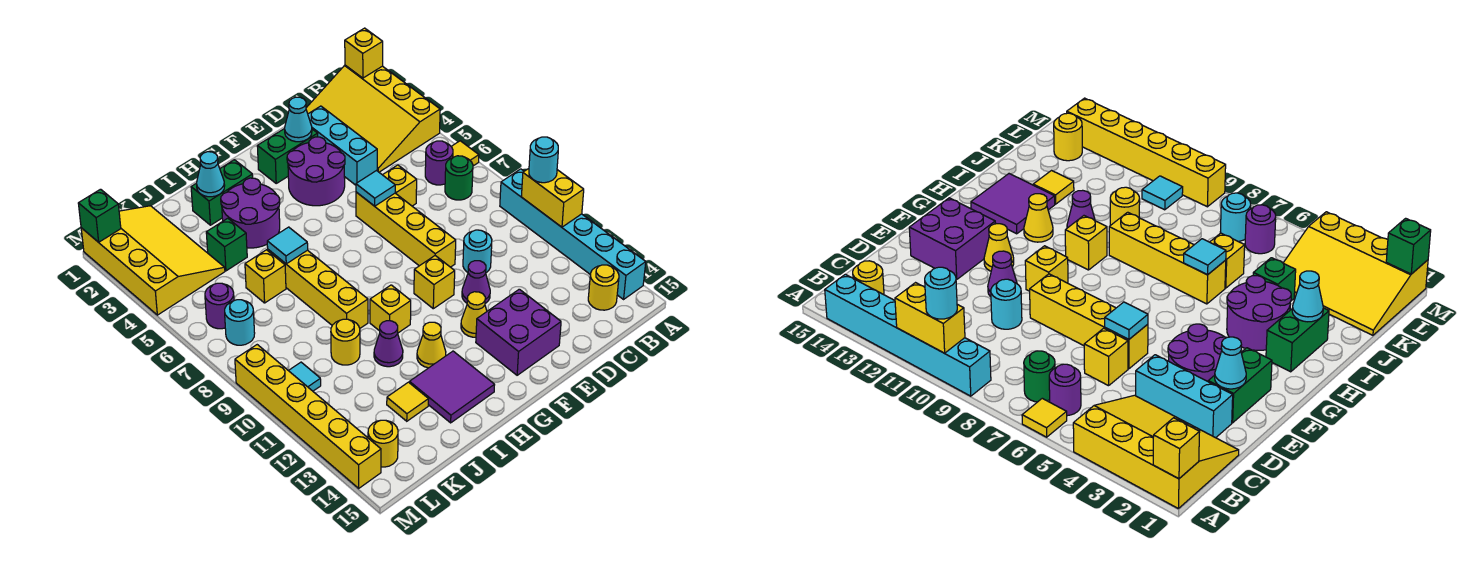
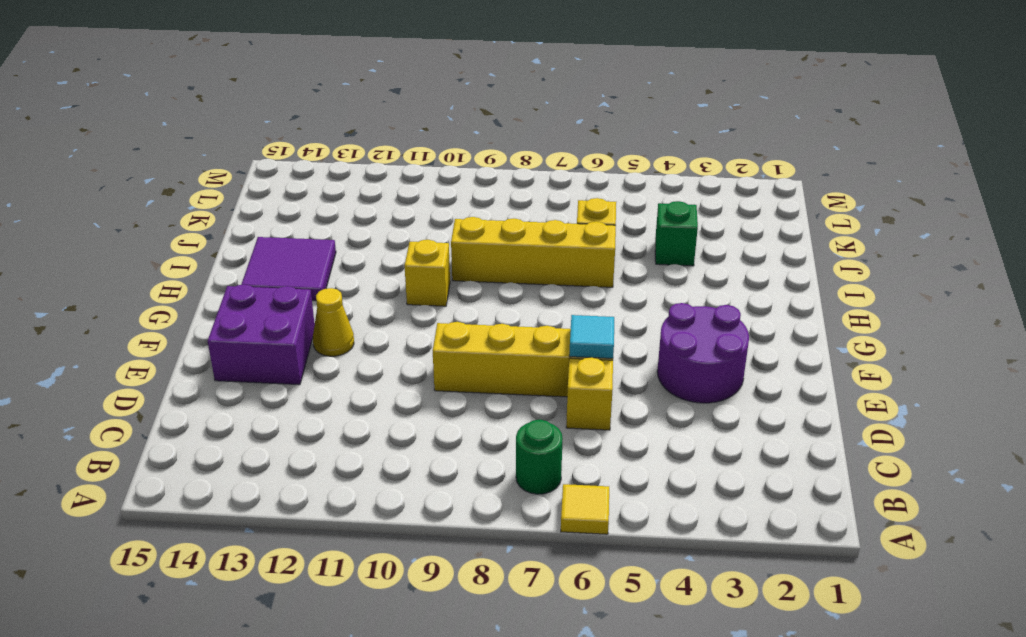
none -> yellow slope A1:C4 level 1 top A
none -> cyan brick A9:A14 level 1
none -> purple round brick B6 level 1
none -> yellow round brick B14 level 1

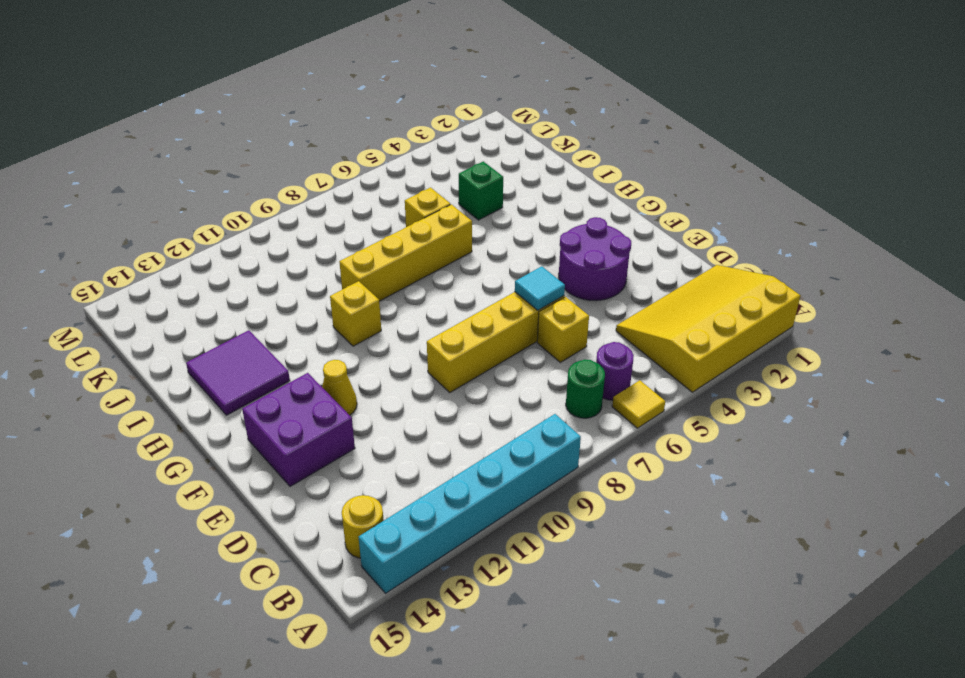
none -> cyan brick D2:D4 level 1
none -> cyan round brick D10 level 1
none -> green brick E2:F2 level 1
none -> purple cone E11 level 1

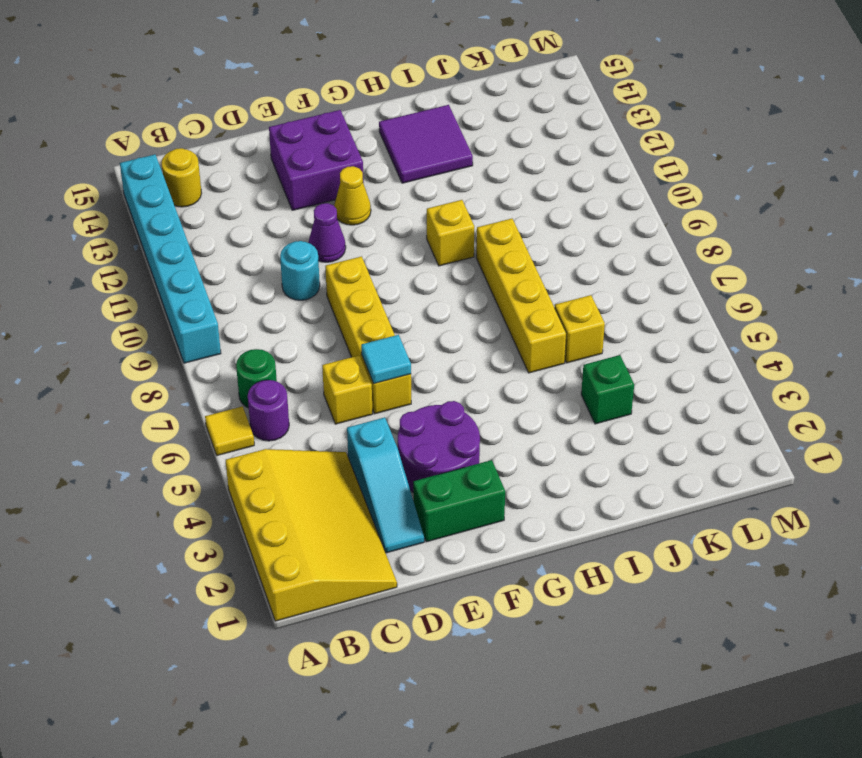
cyan slope D2:D4 level 1 top 4 -> cyan brick D2:D4 level 1
none -> yellow brick F10 level 1
none -> green brick H2:I2 level 1
none -> purple round brick H3:I4 level 1
none -> yellow cone H12 level 1

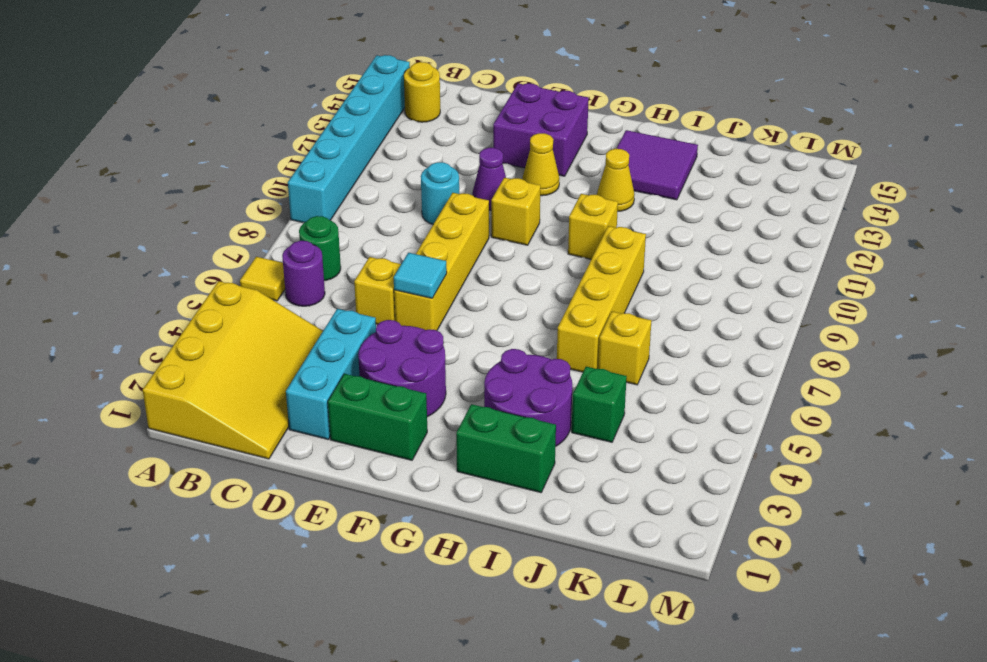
none -> purple cone I11 level 1
none -> yellow round brick J10 level 1
none -> yellow tile J13 level 1
none -> yellow slope K1:M4 level 1 top M

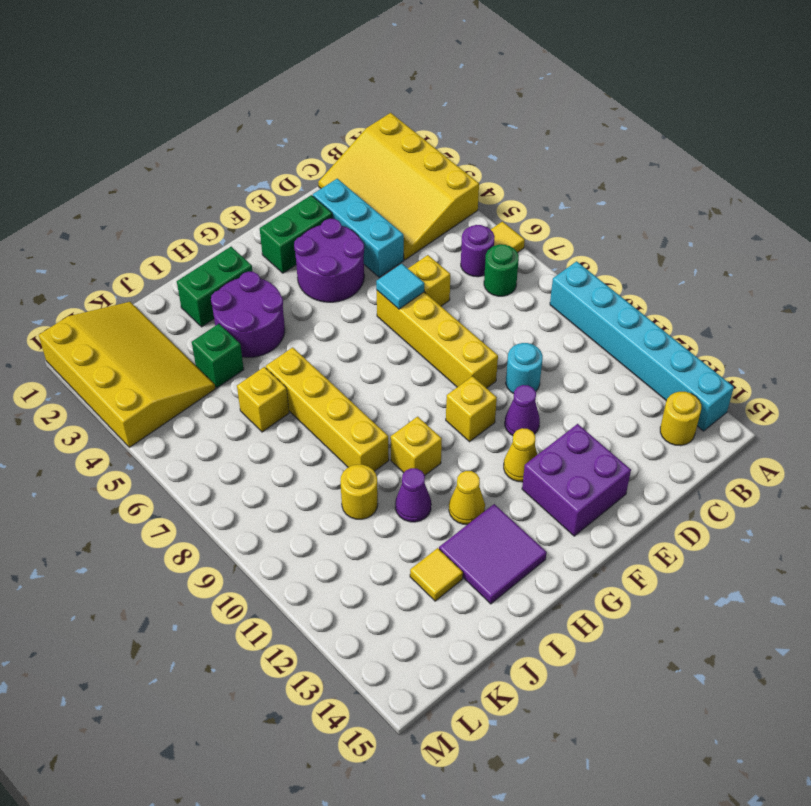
none -> purple round brick L6 level 1
none -> cyan round brick L7 level 1
none -> cyan tile L10 level 1
none -> yellow round brick L14 level 1

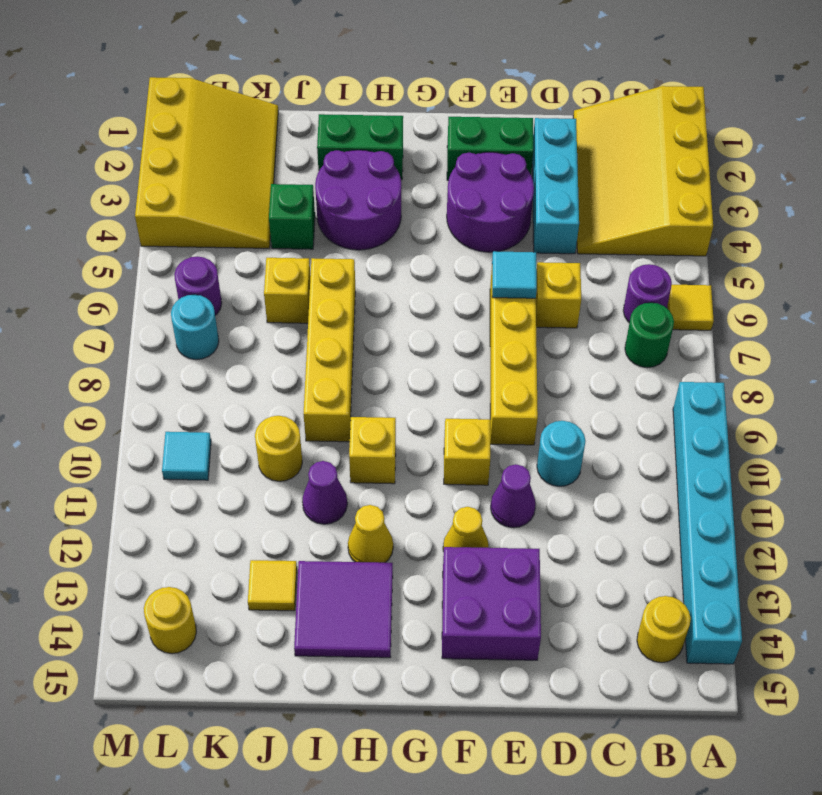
none -> yellow brick M9:M14 level 1
none -> yellow brick A1 level 2
none -> yellow brick A10:A11 level 2
none -> cyan cone E2 level 2

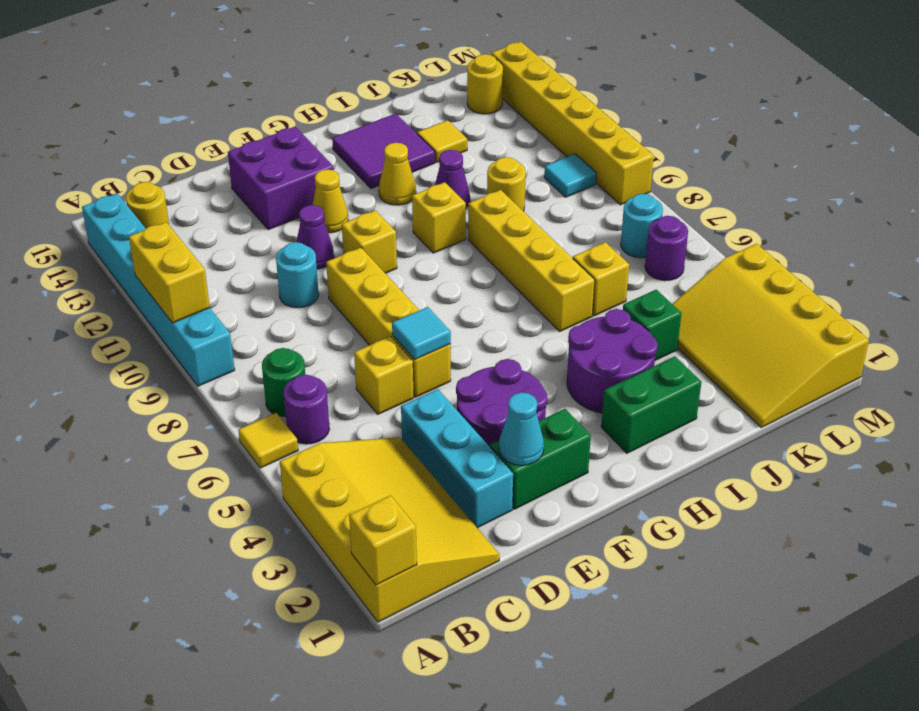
none -> cyan cone I2 level 2
none -> cyan tile I6 level 2
none -> green brick M1 level 2
none -> cyan round brick A10 level 3

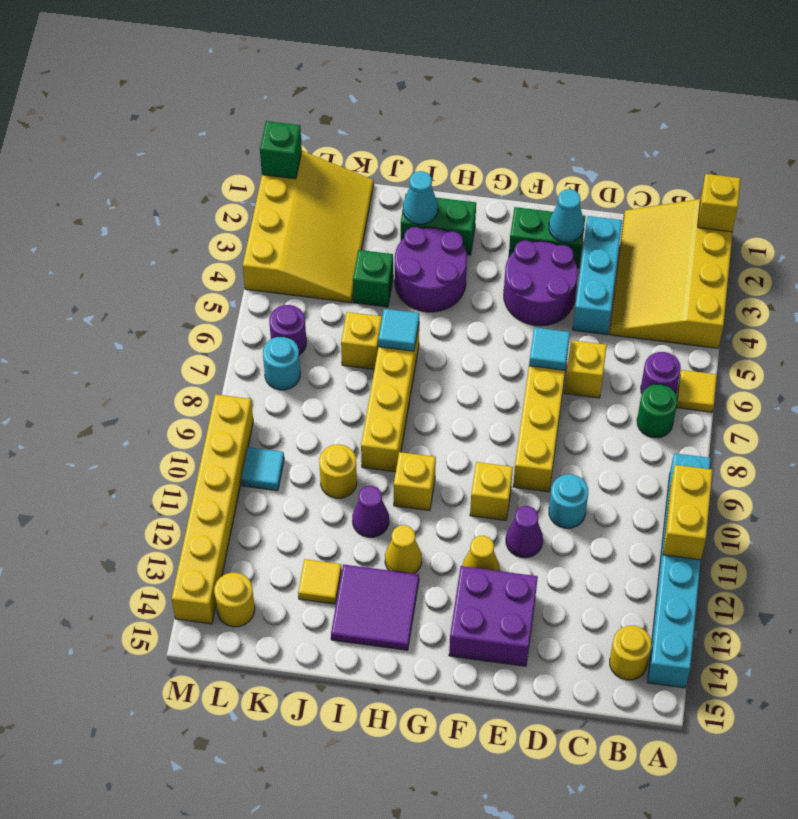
none -> cyan round brick A10 level 3

